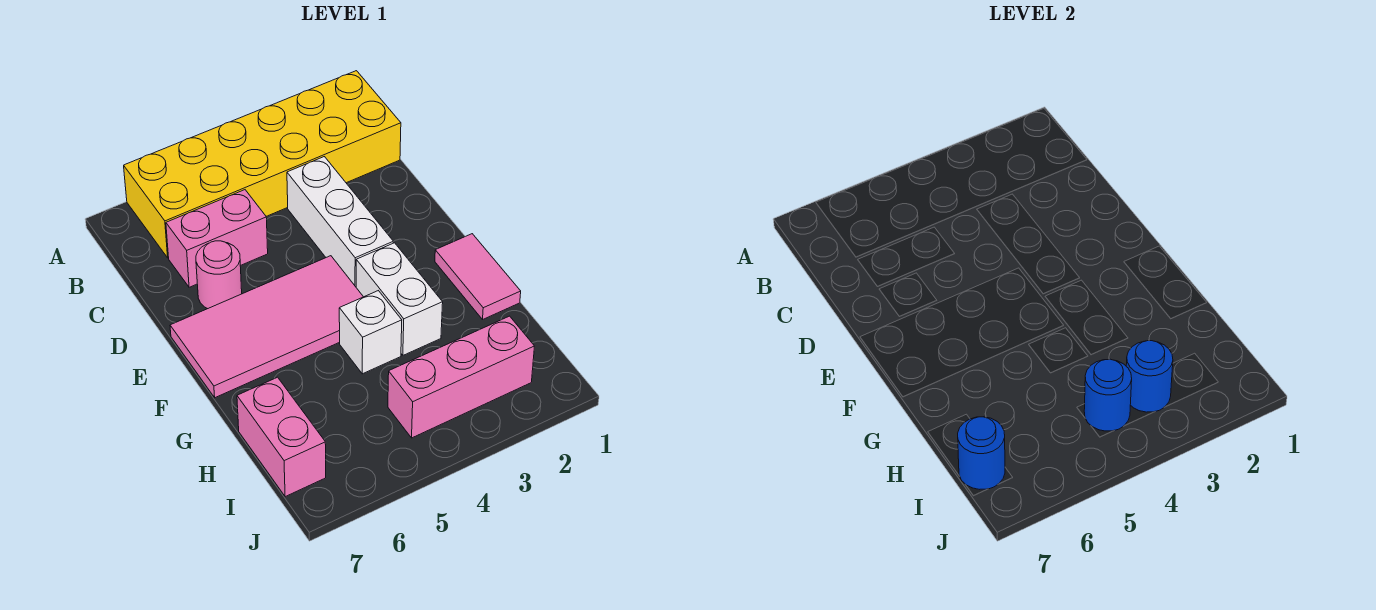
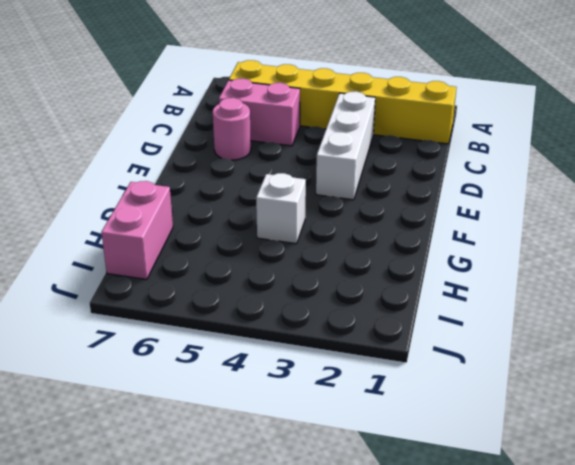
yellow brick B1:B6 level 1 -> yellow brick A1:B6 level 1
none -> pink tile E4:F7 level 1
none -> pink tile F1:G1 level 1
none -> white brick F3:G3 level 1

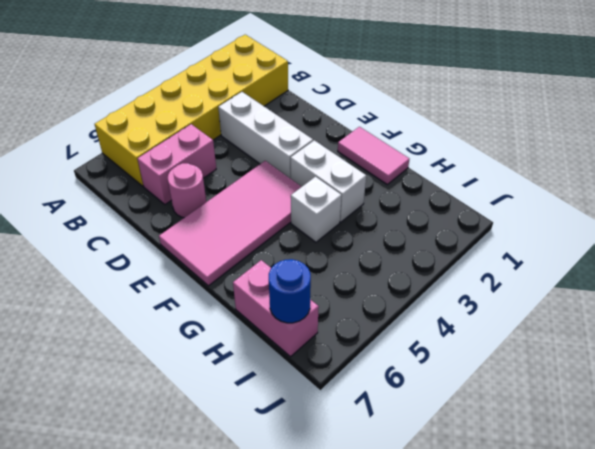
none -> pink brick I2:I4 level 1
none -> blue round brick I3 level 2
none -> blue round brick I4 level 2

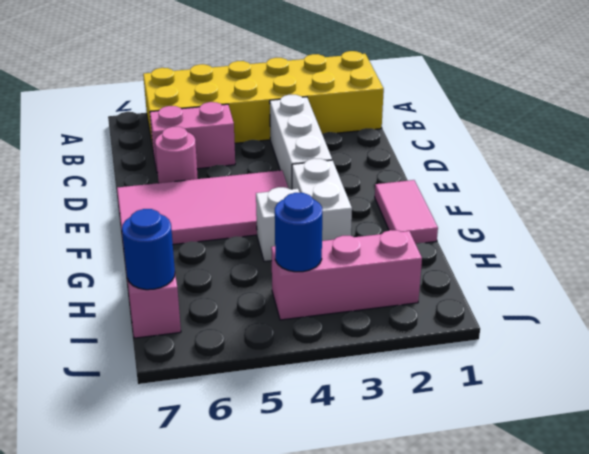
none -> blue round brick I3 level 2

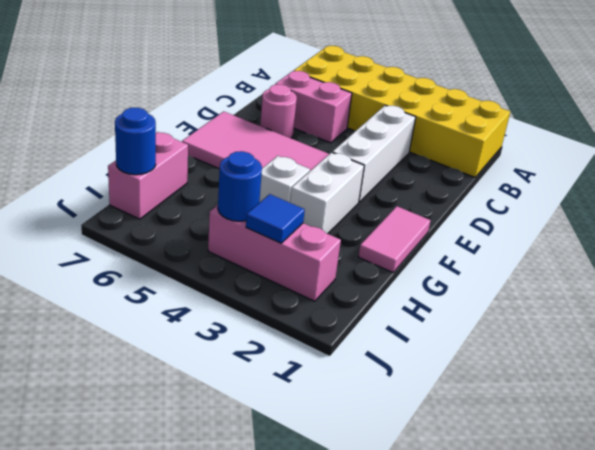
blue tile I3 level 2 -> blue round brick I3 level 2

